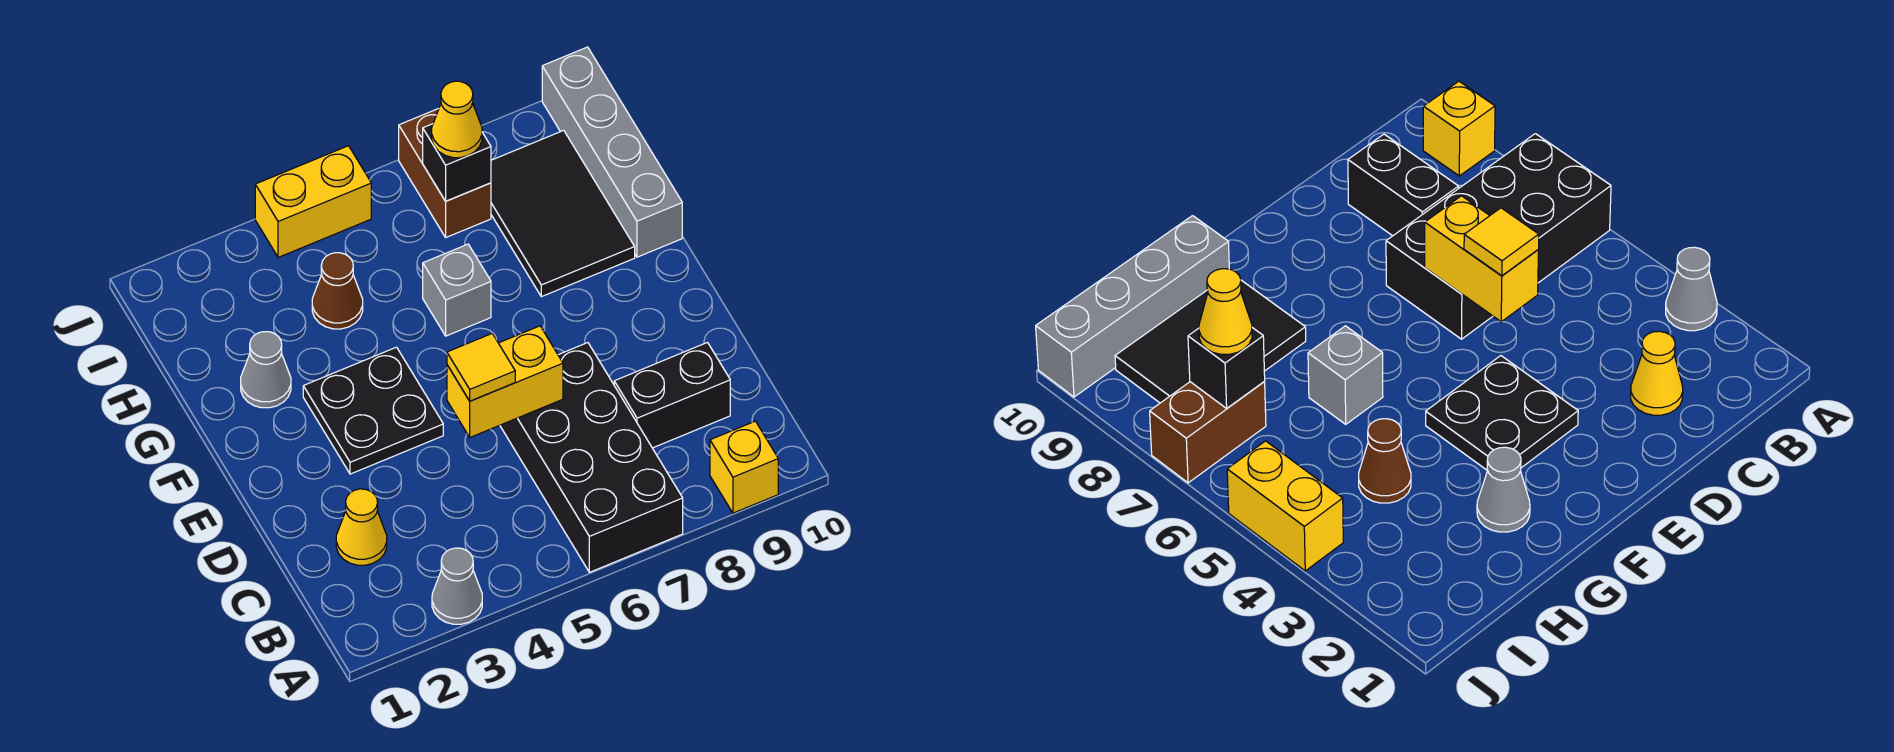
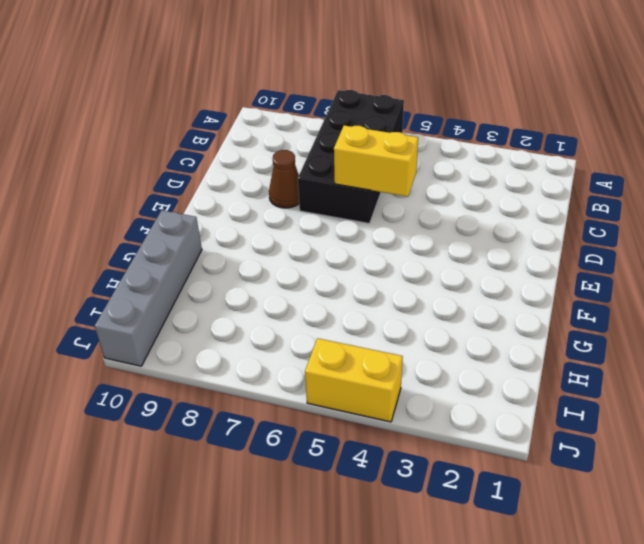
brown cone D8 level 1 -> brown cone H4 level 1
none -> grey cone A3 level 1
none -> yellow brick A9 level 1
none -> yellow cone C2 level 1

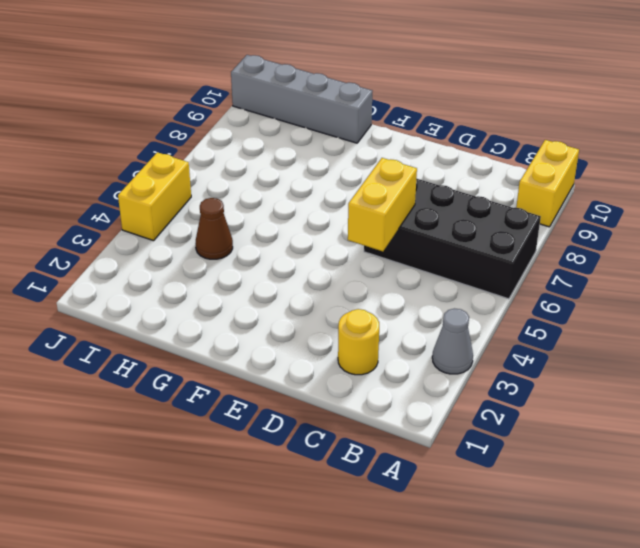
yellow brick A9:A10 level 1 -> yellow brick A9 level 1
yellow round brick C2 level 1 -> yellow cone C2 level 1
none -> black brick C8:C9 level 1
none -> black plate E3:F4 level 1
none -> grey cone G2 level 1

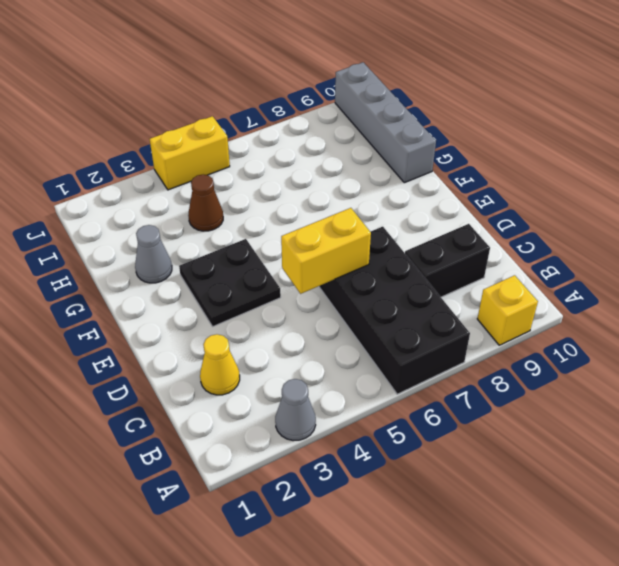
none -> grey brick G6 level 1
none -> black tile G8:I9 level 1
none -> brown brick I7:J7 level 1

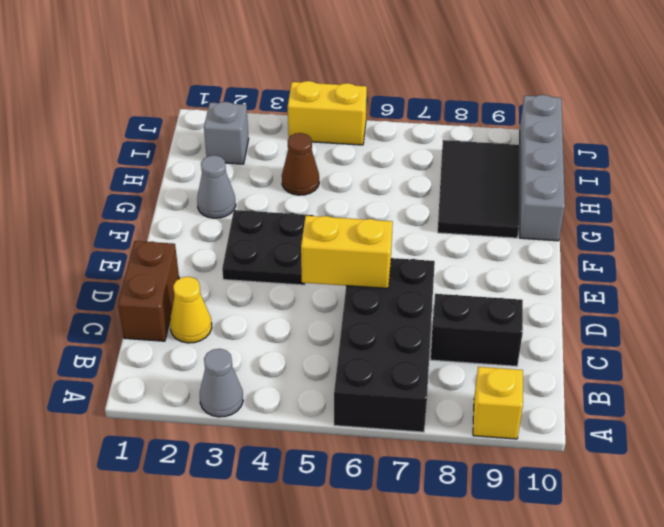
brown brick C1:D1 level 1 -> brown brick I7:J7 level 1
grey brick I2 level 1 -> grey brick G6 level 1
none -> black brick I7 level 2
none -> yellow tile D5 level 3
none -> yellow cone I7 level 3

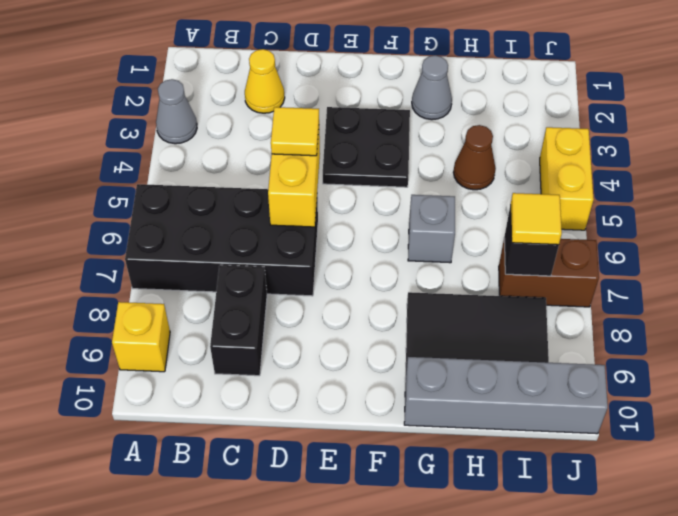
yellow tile I7 level 3 -> yellow cone I7 level 3

